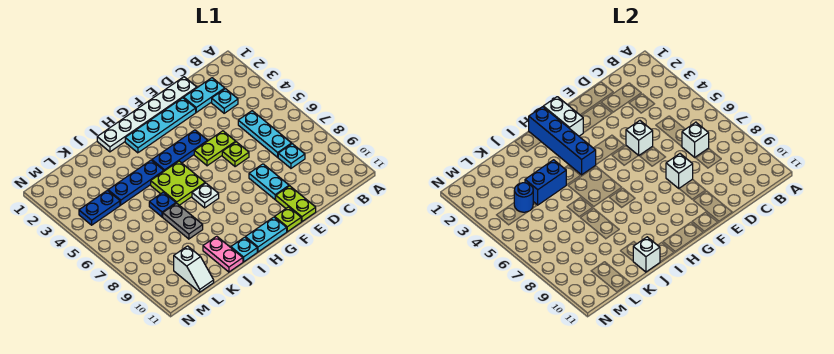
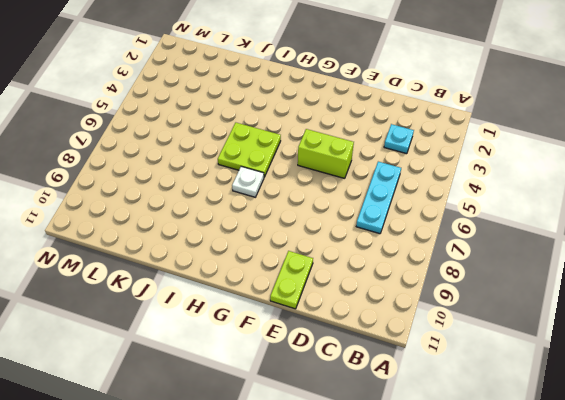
lime brick E5:F5 level 1 -> lime plate E5:F5 level 1
none -> cyan plate C2:D2 level 1
none -> cyan plate C8 level 1
none -> white plate D1:I1 level 1
none -> cyan plate E2:H2 level 1

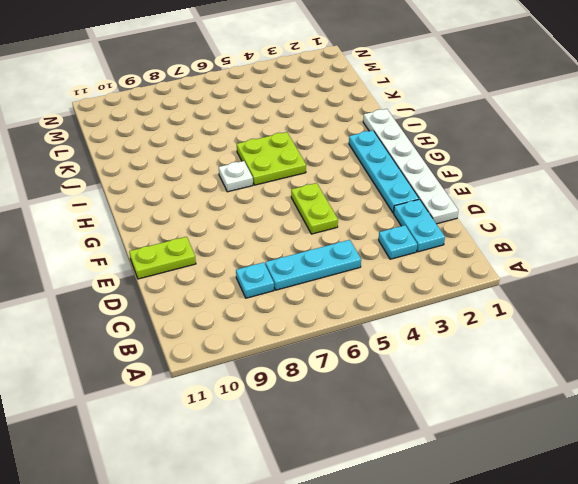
none -> lime plate E6 level 1
none -> cyan plate E8:E9 level 1
none -> blue plate F4:H4 level 1
none -> lime plate F11 level 1

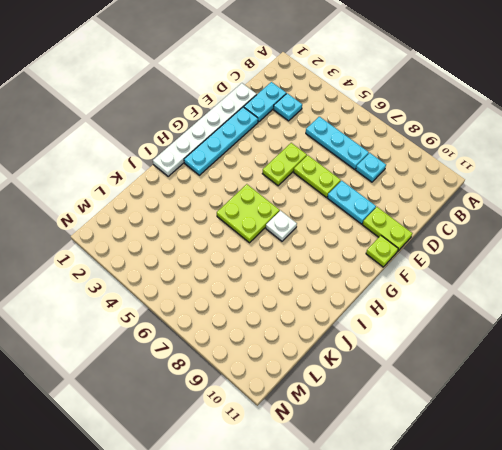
lime plate E6:E7 level 1 -> lime plate E6 level 1
none -> blue plate F4:H4 level 1
none -> cyan plate G11:H11 level 1
none -> blue plate I4:K4 level 1
none -> cyan plate I11 level 1

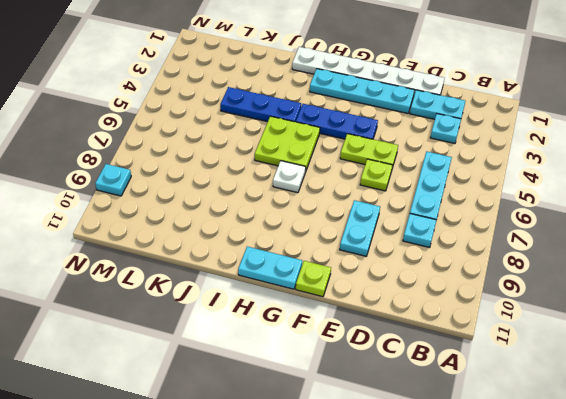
cyan plate N9 level 1 -> cyan plate I11 level 1
none -> lime plate E10:E11 level 1
none -> blue plate J6 level 1
none -> grey plate J7:J8 level 1
none -> pink plate J10:J11 level 1

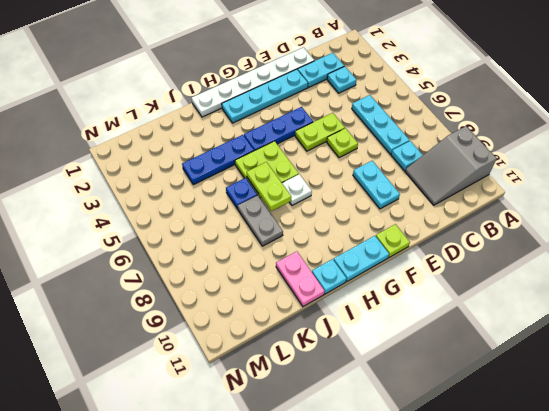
grey slope A9:C10 level 1 top A -> none
lime plate I6:I7 level 2 -> lime plate E10:E11 level 1
none -> blue plate L4:M4 level 1
none -> white slope L10:L11 level 1 top 10
none -> white brick C7 level 2
none -> white brick E5 level 2

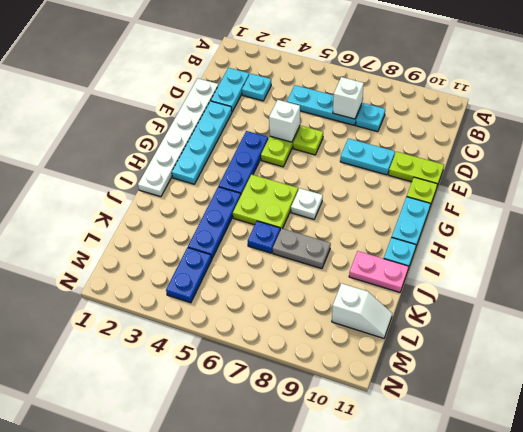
none -> white brick E8 level 2
none -> white brick G1:G2 level 2
none -> blue brick H1:H4 level 2
none -> blue brick J4:K4 level 2

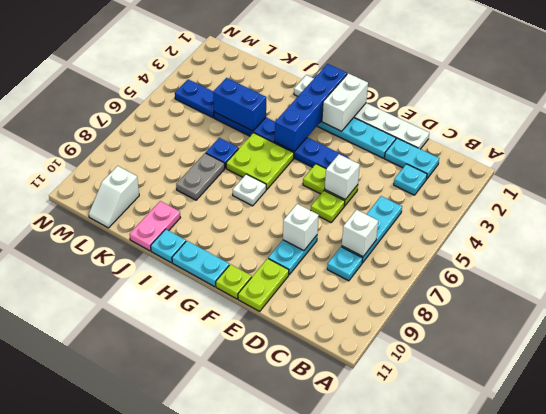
none -> white brick J11 level 2
none -> blue round brick L4 level 2

